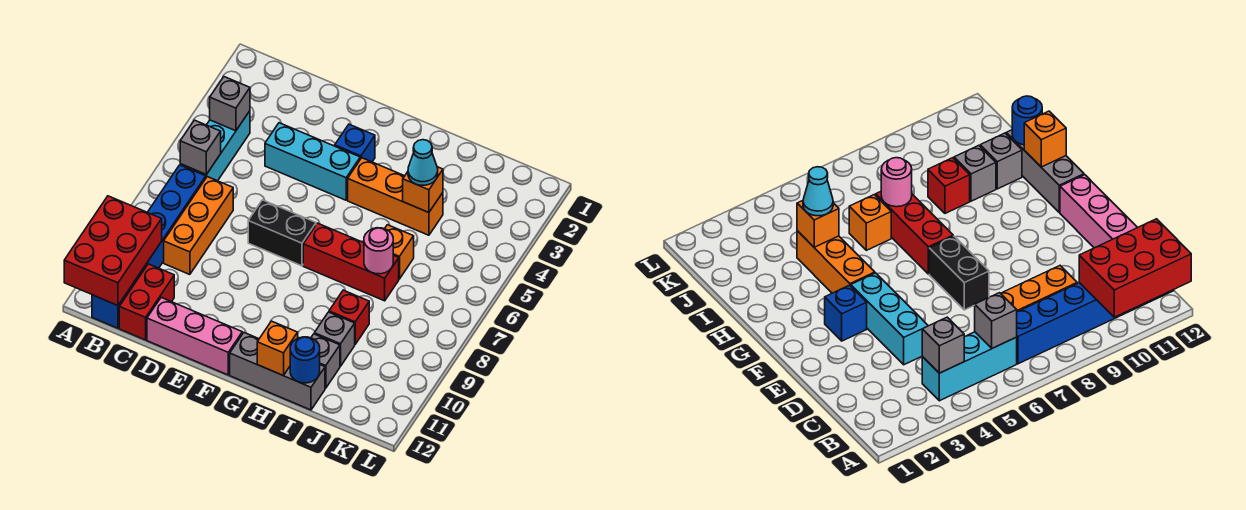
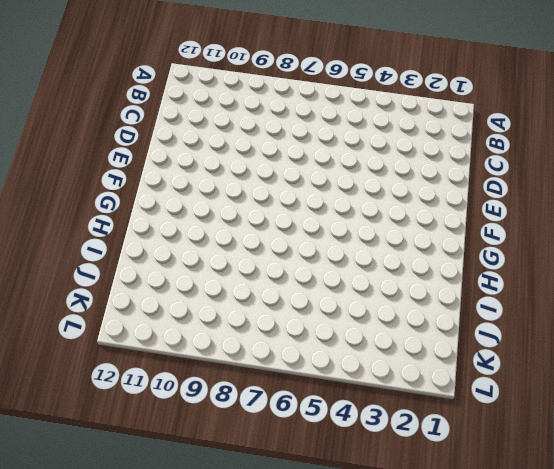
none -> cyan brick B4:B6 level 1
none -> blue brick B7:B12 level 1
none -> orange brick C7:C9 level 1

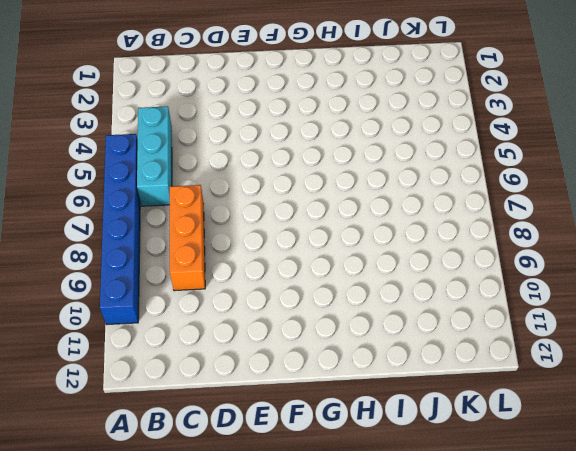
blue brick A5:A10 level 1 -> blue brick B7:B12 level 1
none -> red brick C11:C12 level 1
none -> cyan brick D4:F4 level 1
none -> pink brick D12:F12 level 1

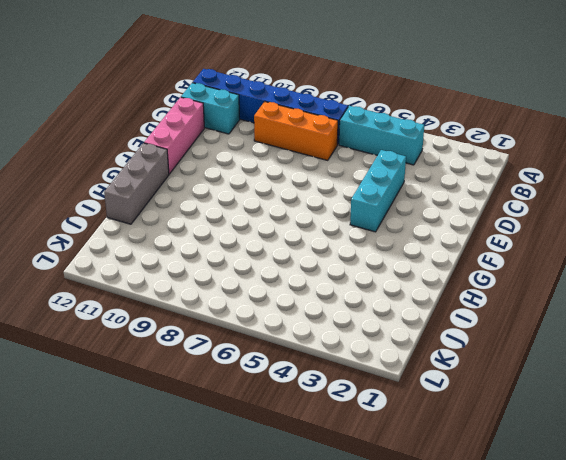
cyan brick C11:C12 level 1 -> red brick C11:C12 level 1
none -> black brick E7:F7 level 1
none -> blue brick F3 level 1
none -> orange brick G4:I4 level 1

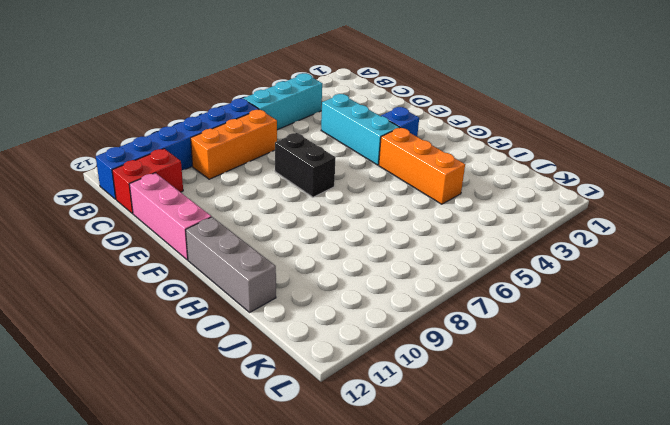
none -> red brick G7:I7 level 1
none -> orange brick I6 level 1
none -> red brick I9 level 1

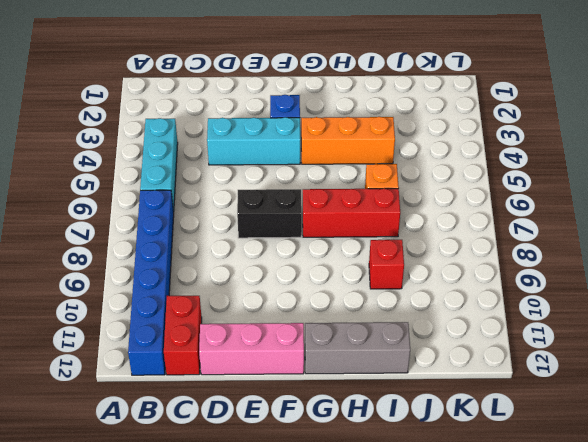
none -> orange brick C7:C9 level 1
none -> grey brick I10 level 1
none -> grey brick I11 level 1

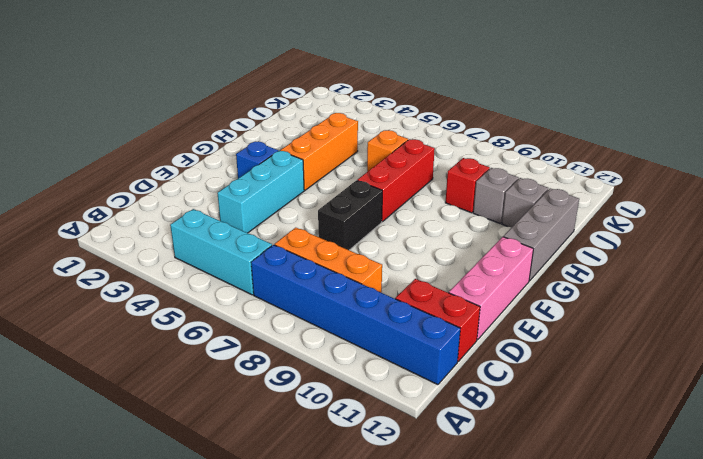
none -> red brick A10:B12 level 2
none -> grey brick B4 level 2
none -> grey brick B6 level 2

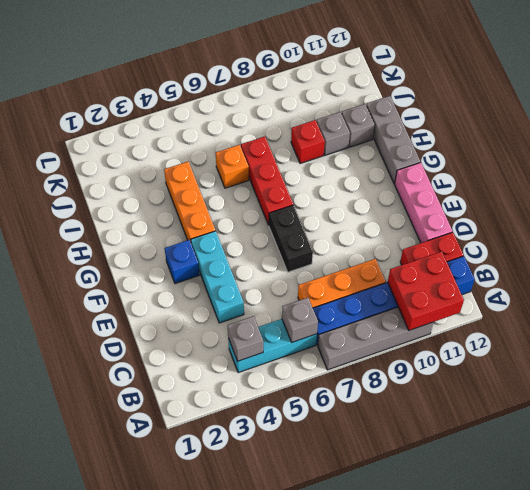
grey brick A7:A10 level 1 -> none
red brick A10:B11 level 2 -> red brick A10:B12 level 2
none -> orange brick H12 level 2
none -> orange brick I4 level 2
none -> pink round brick I7 level 2

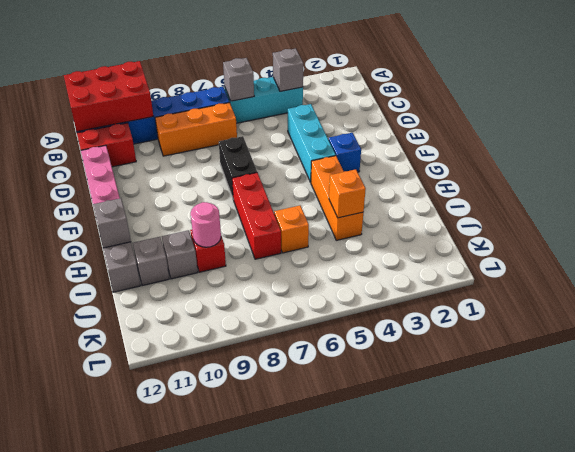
grey brick H12 level 2 -> orange brick H12 level 2
pink round brick I9 level 2 -> pink round brick I7 level 2
none -> blue round brick I12 level 2
none -> cyan cone I4 level 3

